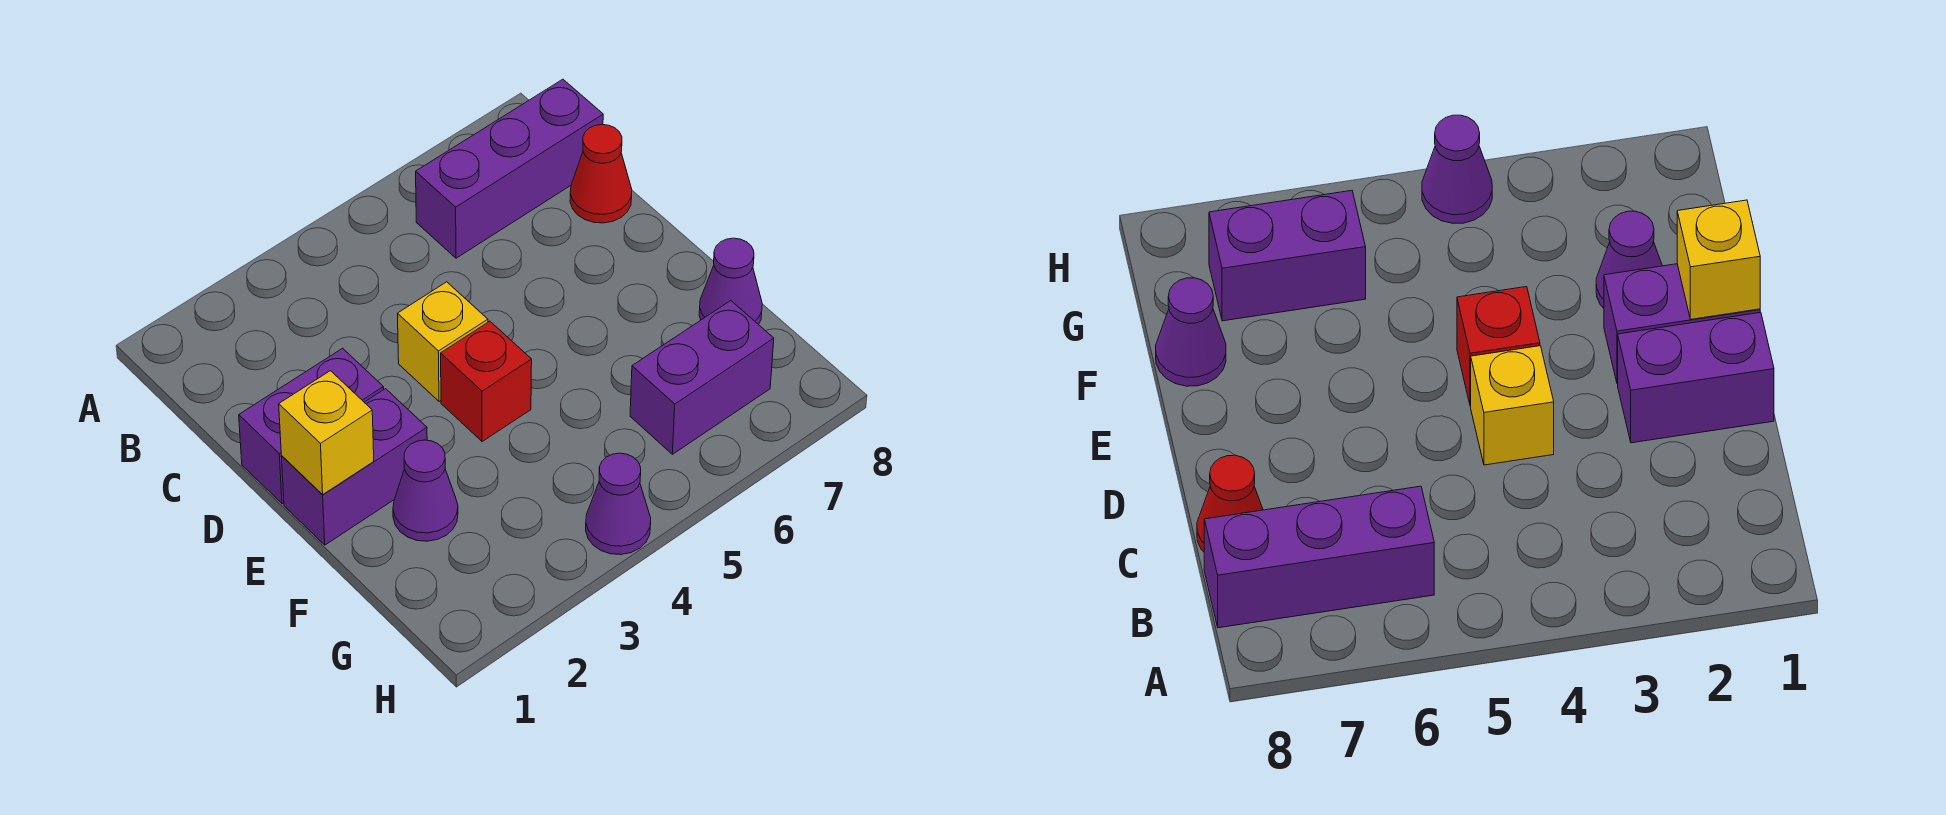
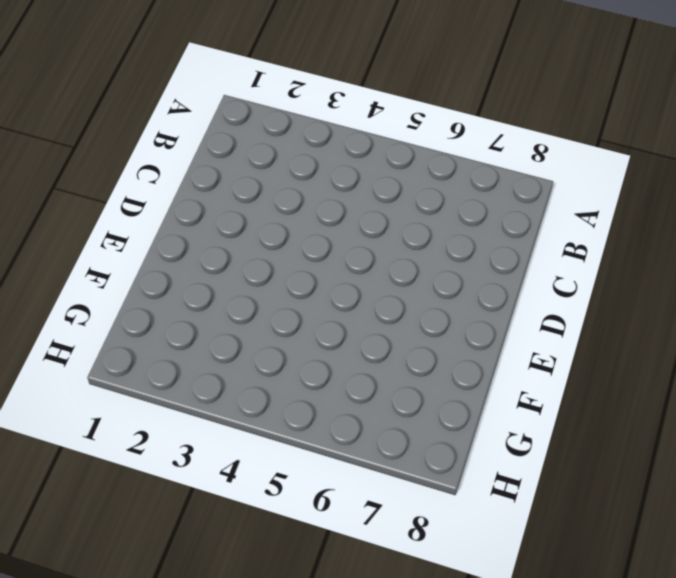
none -> purple brick B6:B8 level 1
none -> red cone C8 level 1

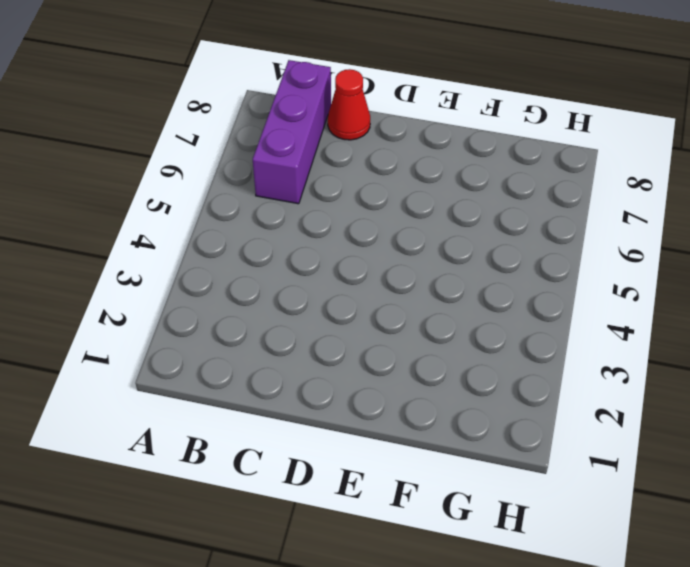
none -> purple brick D1:D2 level 1
none -> yellow brick D4 level 1

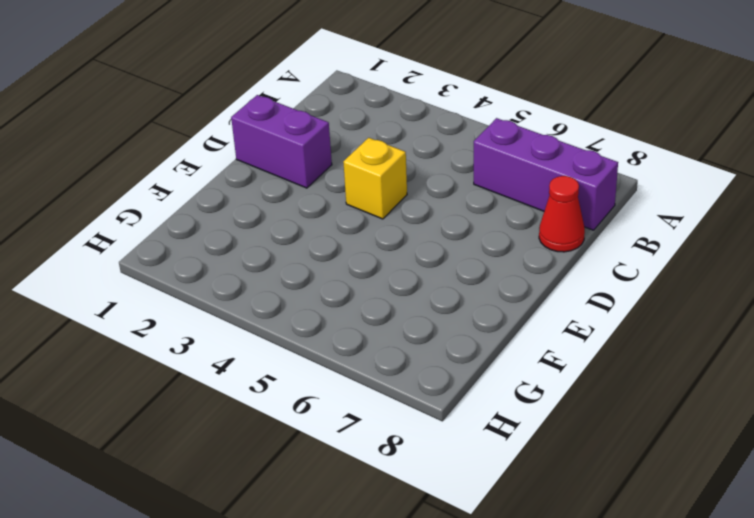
none -> purple brick E1:E2 level 1
none -> red brick E4 level 1

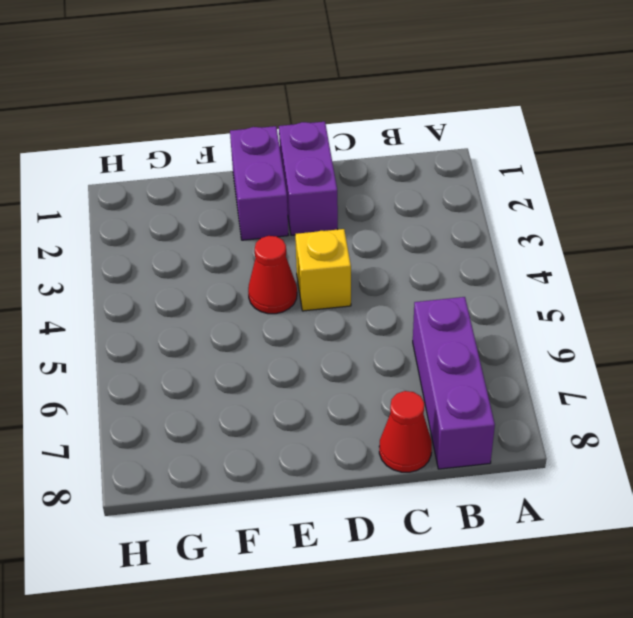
red cone E4 level 1 -> red brick E4 level 1
none -> purple cone F2 level 1
none -> purple cone F8 level 1

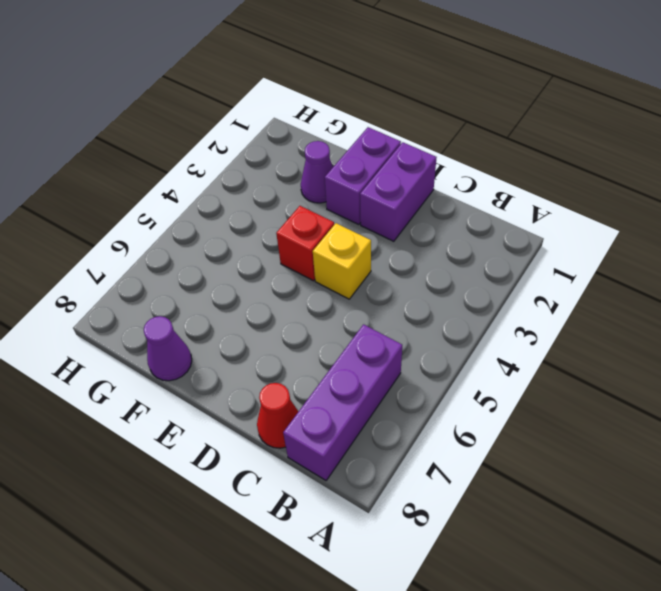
none -> purple brick G6:G7 level 1
none -> purple cone H4 level 1

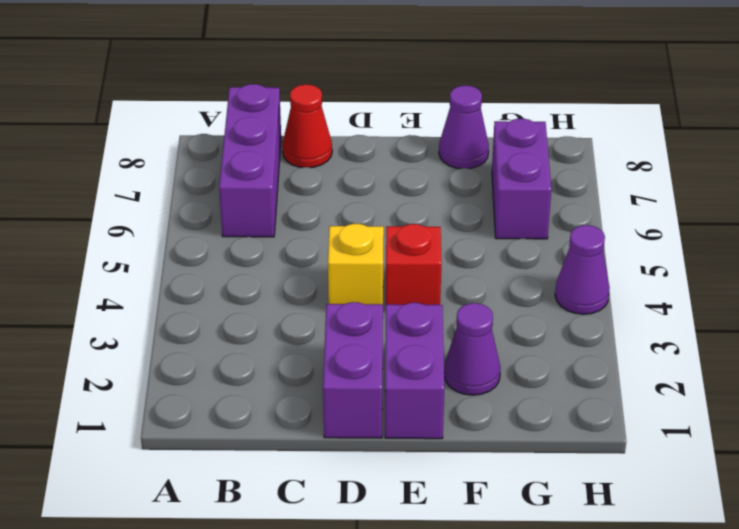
none -> yellow brick E1 level 2

